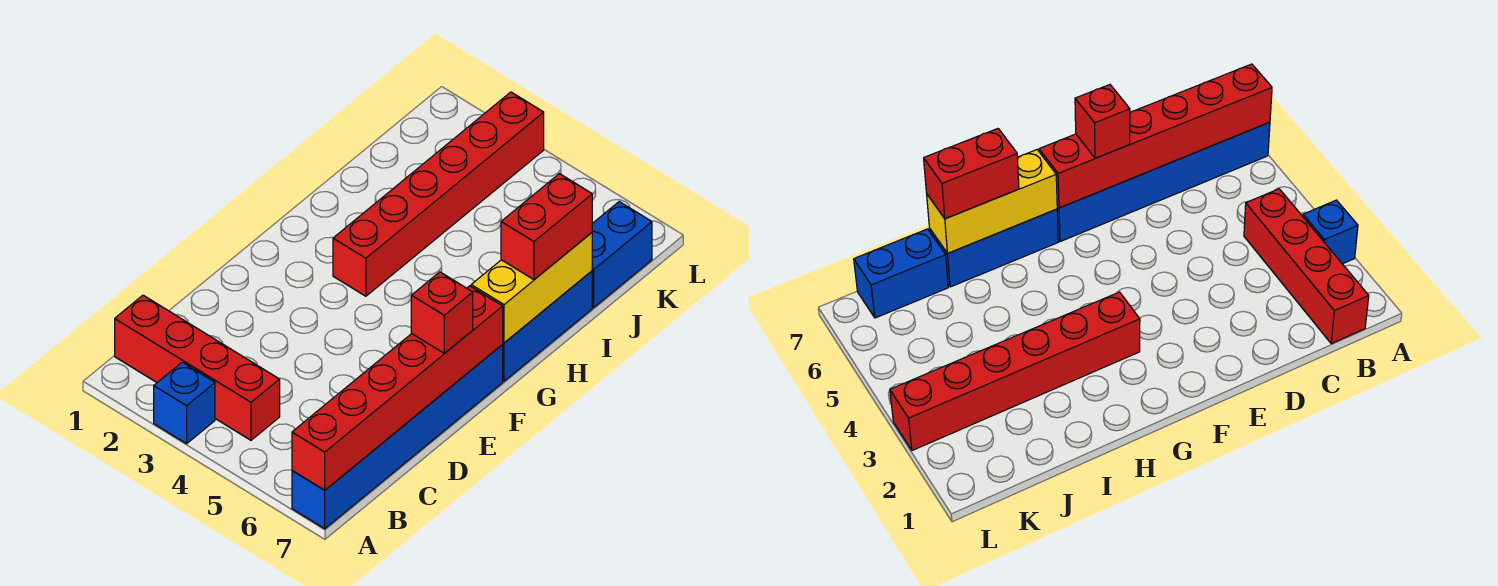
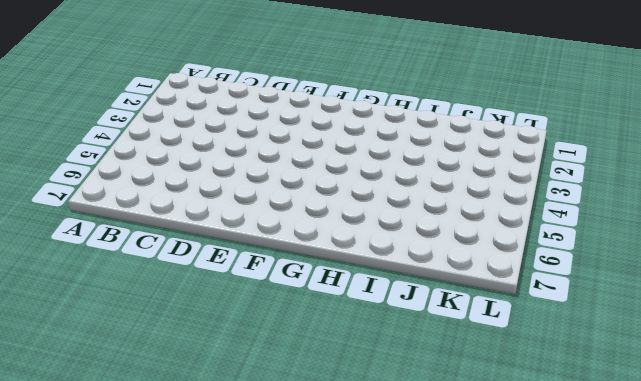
none -> blue brick A3 level 1
none -> blue brick A7:F7 level 1

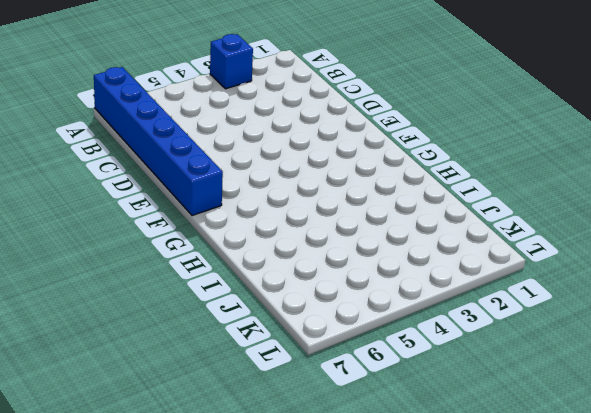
none -> red brick B1:B4 level 1
none -> red brick G3:L3 level 1

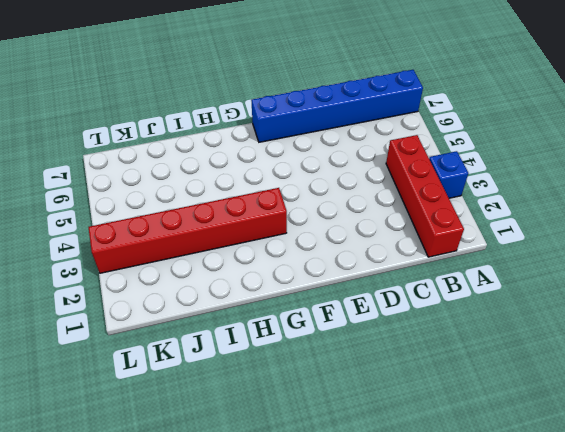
none -> blue brick G7:I7 level 1
none -> blue brick J7:K7 level 1

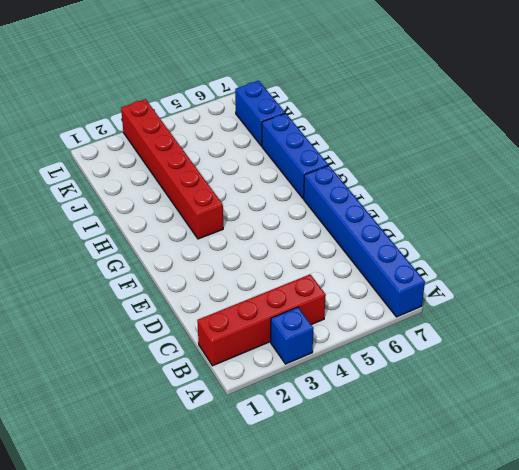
none -> red brick A7:F7 level 2
none -> yellow brick G7:I7 level 2

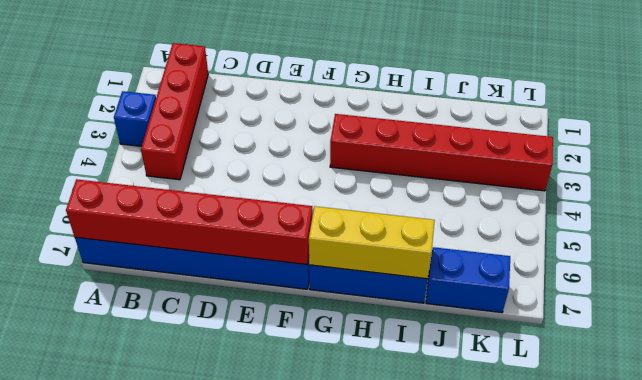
none -> red brick E7 level 3
none -> red brick H7:I7 level 3

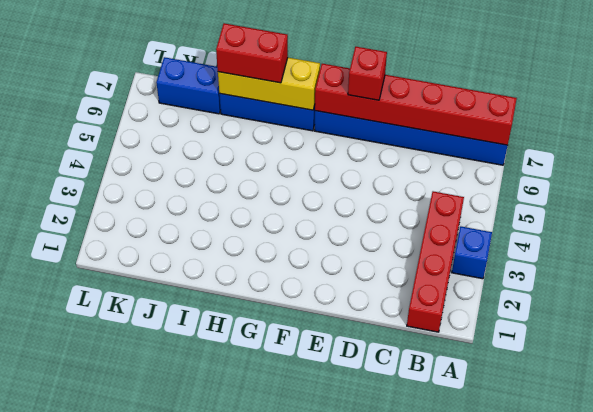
none -> red brick G3:L3 level 1

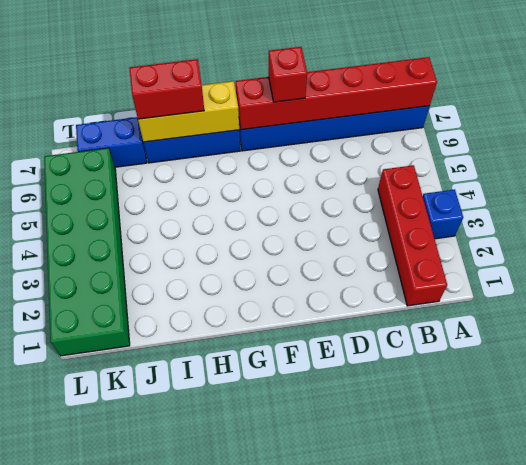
green brick K1:L6 level 1 -> red brick G3:L3 level 1

